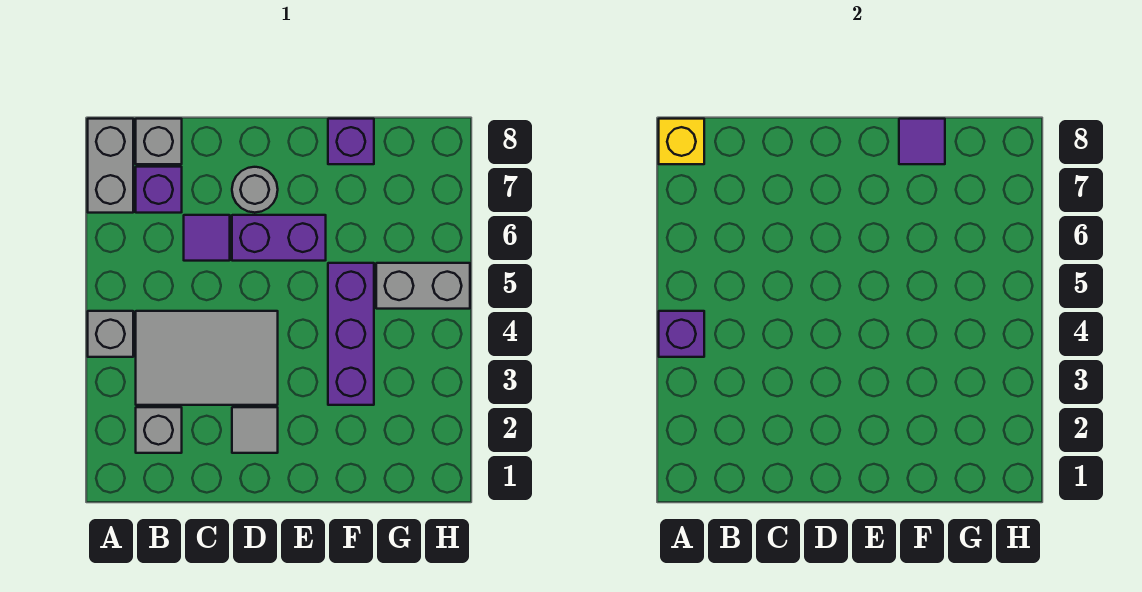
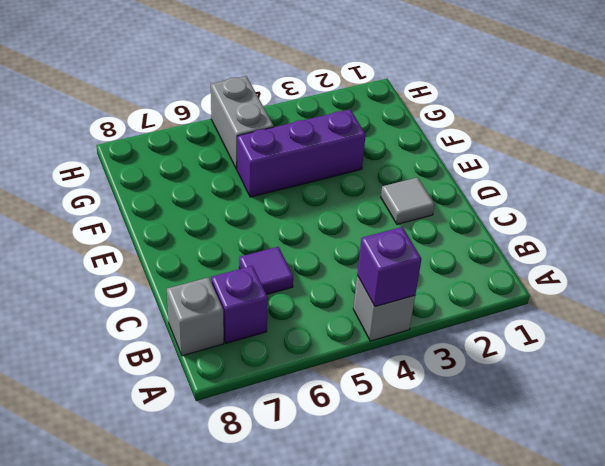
none -> grey brick A7:A8 level 1
none -> grey brick B2 level 1
none -> grey tile B3:D4 level 1

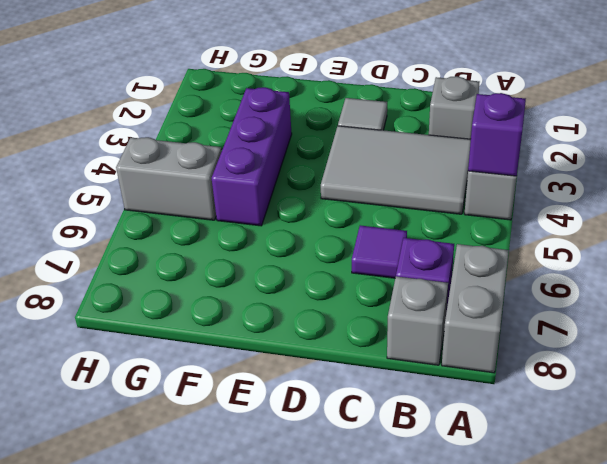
none -> purple brick D6:E6 level 1
none -> grey round brick D7 level 1
none -> purple brick F8 level 1

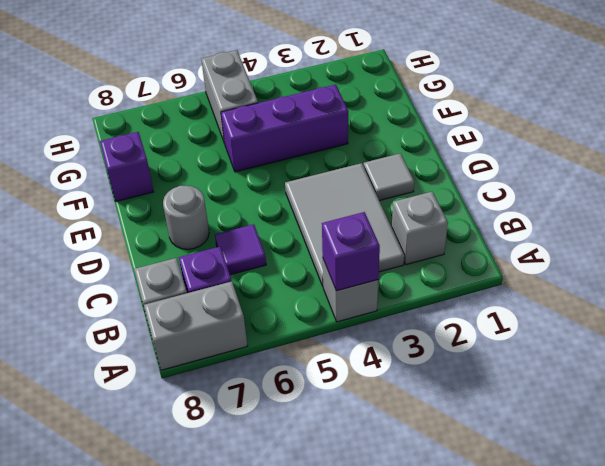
none -> purple brick D6:E6 level 1
none -> yellow brick A8 level 2
none -> purple tile F8 level 2

